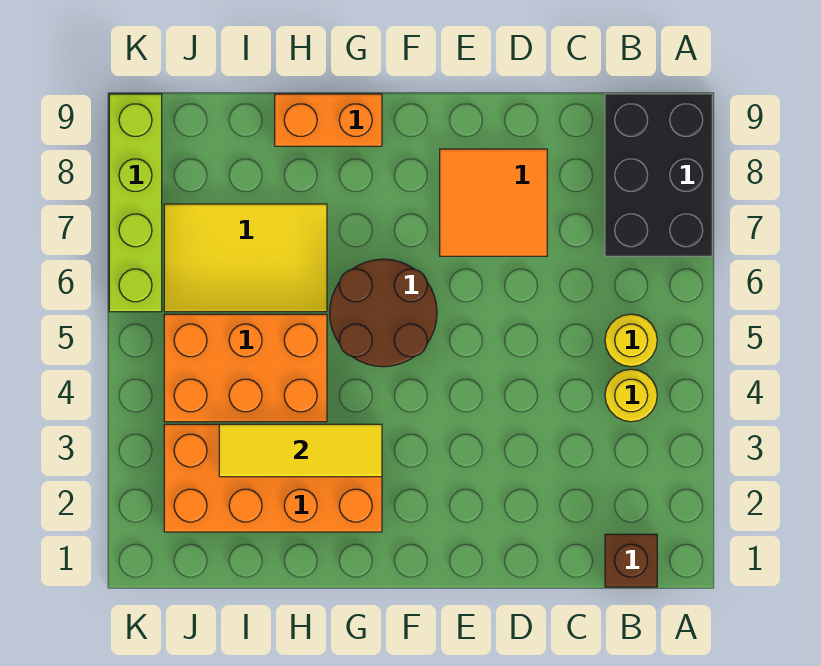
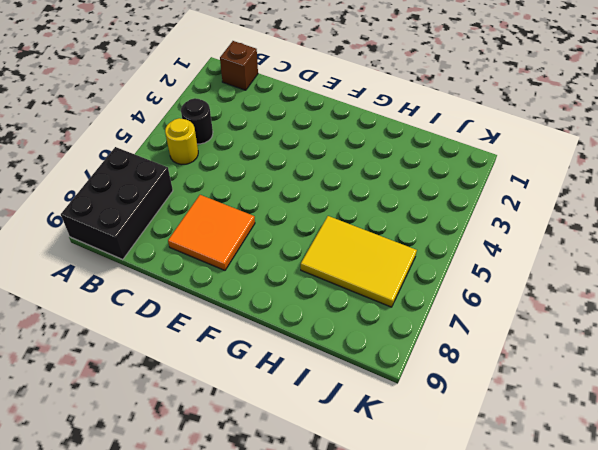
black round brick B4 level 1 -> yellow round brick B4 level 1
none -> brown round brick F5:G6 level 1
none -> orange brick G2:J3 level 1
none -> orange brick G9:H9 level 1

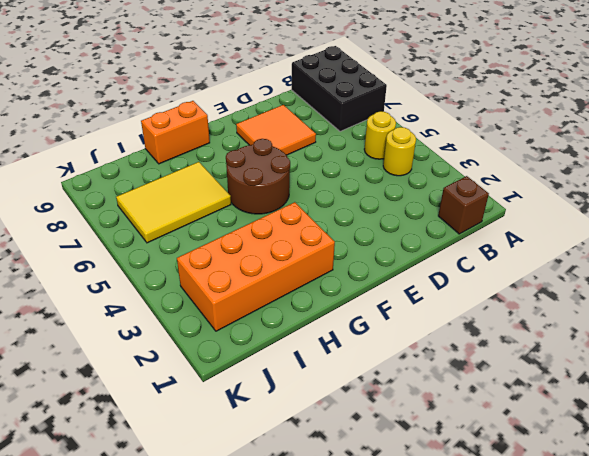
none -> orange brick H4:J5 level 1
none -> lime brick K6:K9 level 1
none -> yellow tile G3:I3 level 2

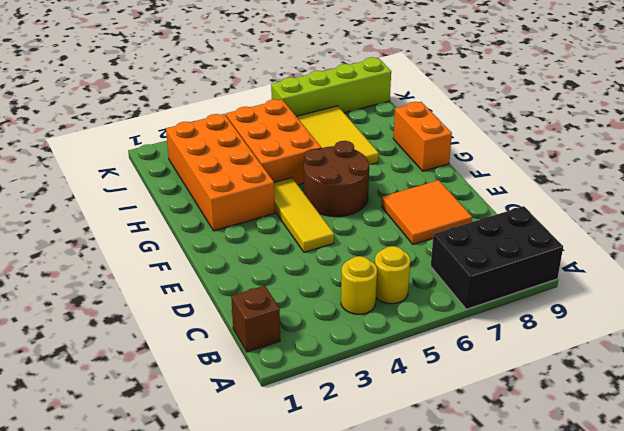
yellow tile E4:G4 level 1 -> yellow tile G3:I3 level 2

